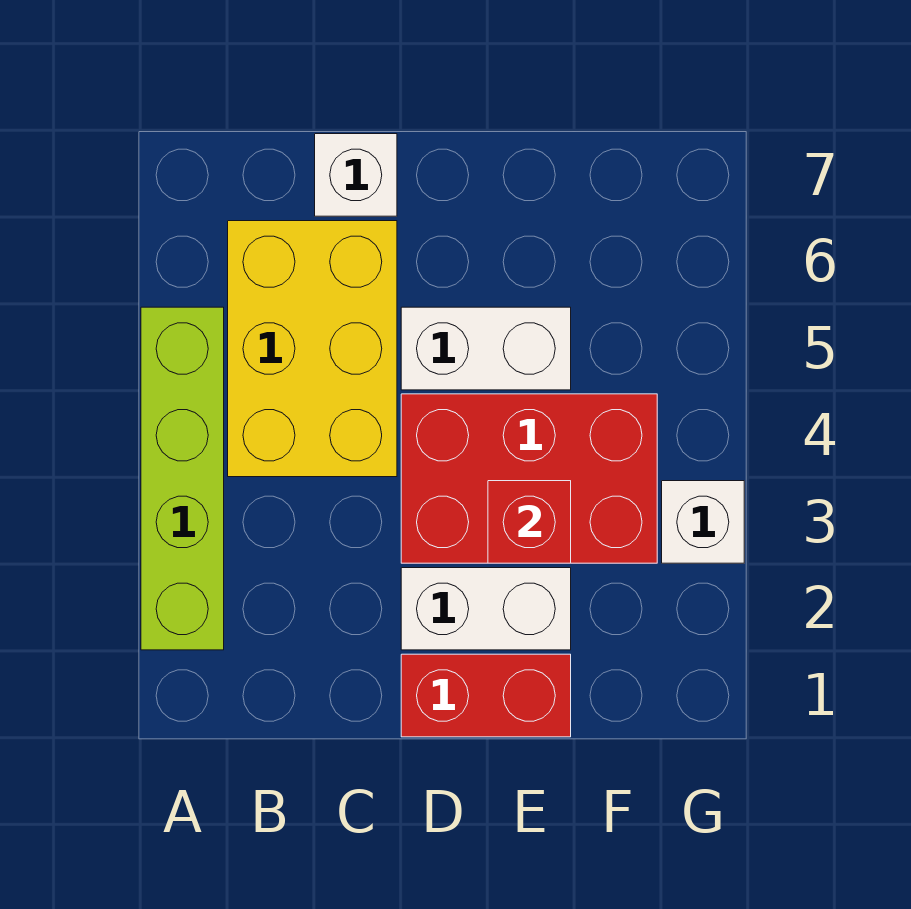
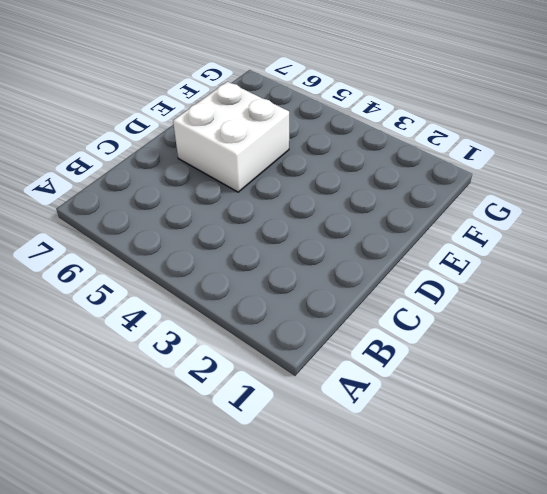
white brick D5:E6 level 1 -> white brick D5:E5 level 1
none -> lime brick A2:A5 level 1
none -> yellow brick B4:C6 level 1

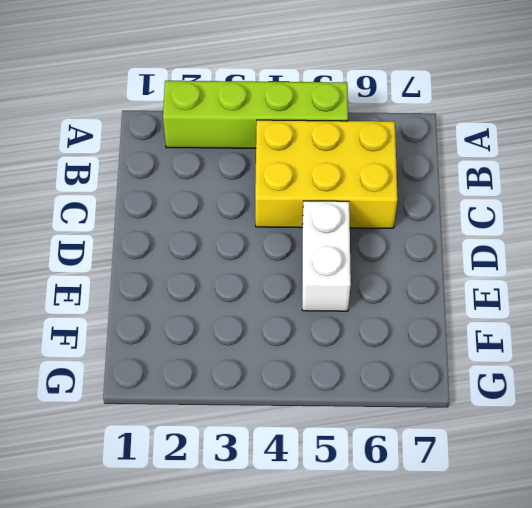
none -> white brick C7 level 1
none -> red brick D1:E1 level 1

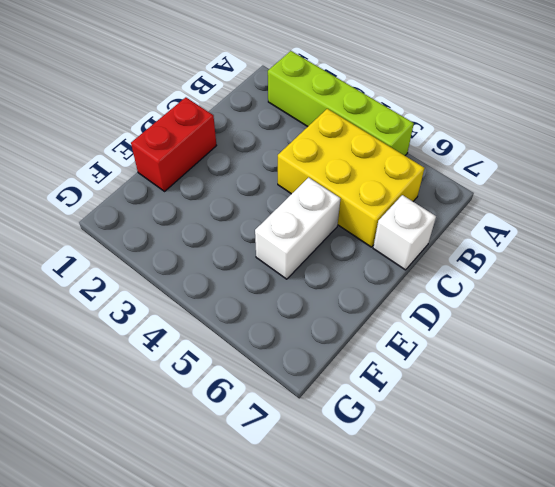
none -> white brick D2:E2 level 1
none -> red brick D3:F4 level 1

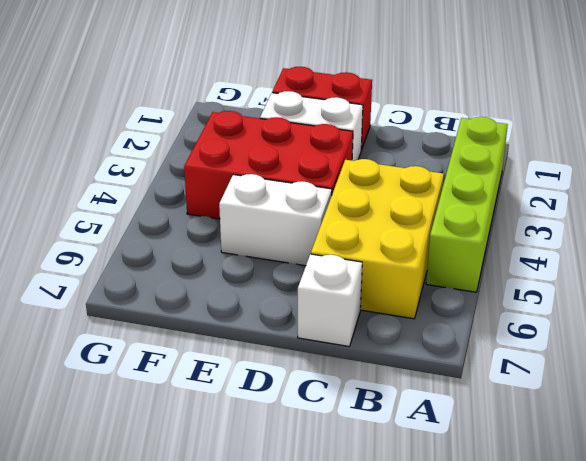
none -> white brick G3 level 1
none -> red brick E3 level 2

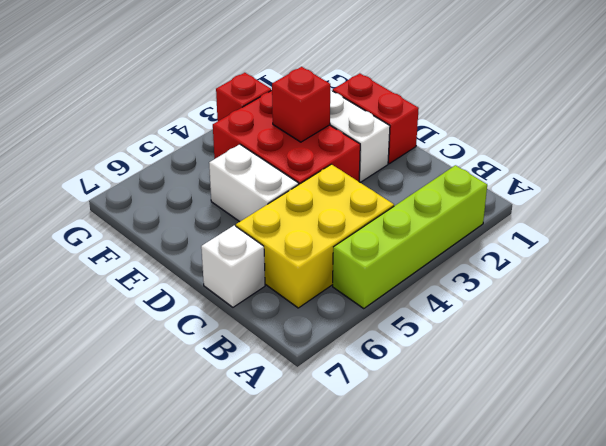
red brick G3 level 1 -> white brick G3 level 1

